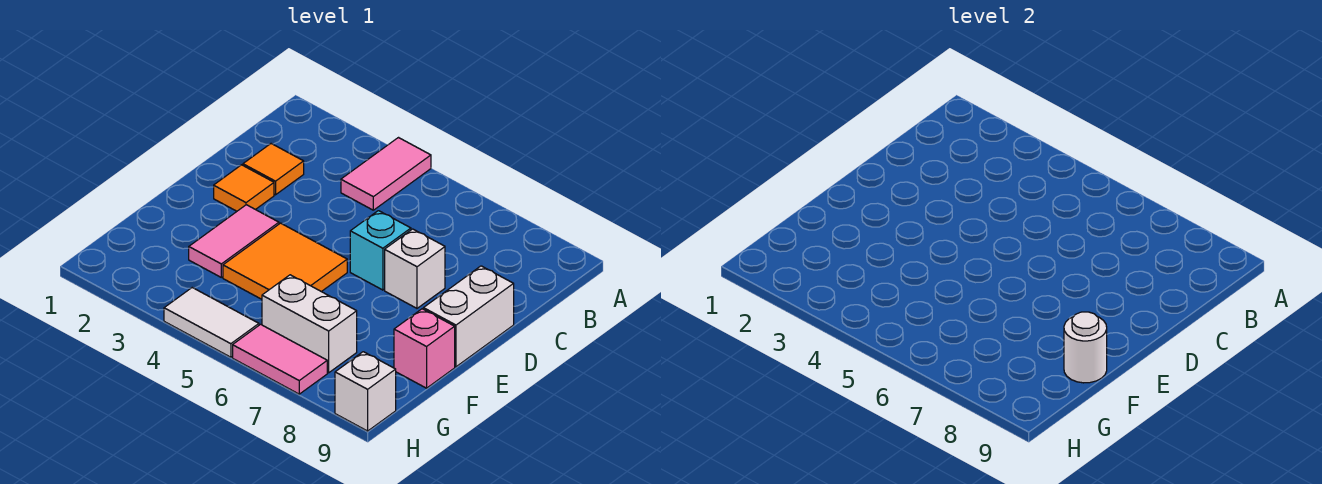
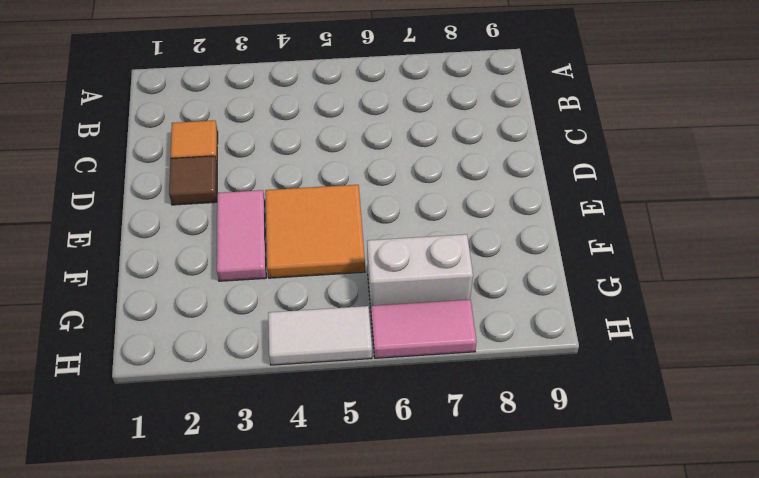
brown tile D2 level 1 -> orange tile D2 level 1
none -> pink tile A4:B4 level 1
none -> cyan brick D6 level 1
none -> white brick D7 level 1

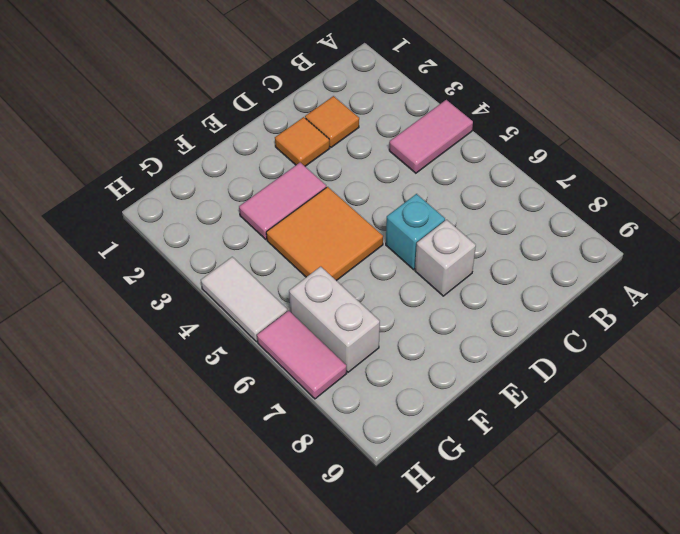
none -> white brick D9:E9 level 1
none -> pink brick F9 level 1
none -> white brick H9 level 1

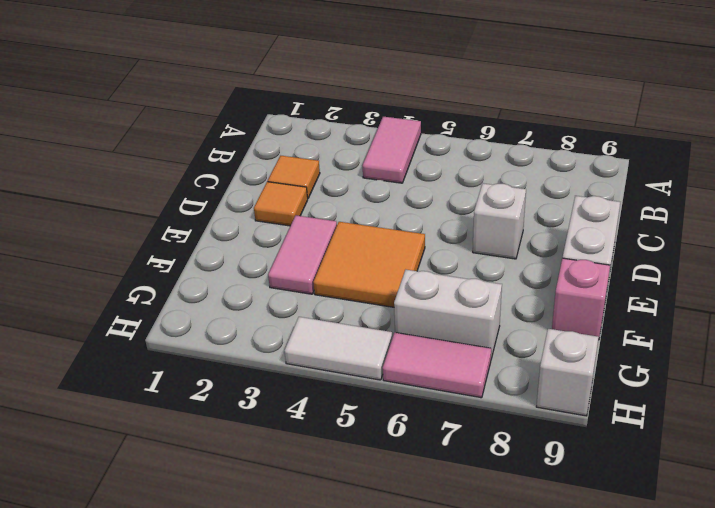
none -> cyan brick D6 level 1
none -> white round brick F9 level 2

